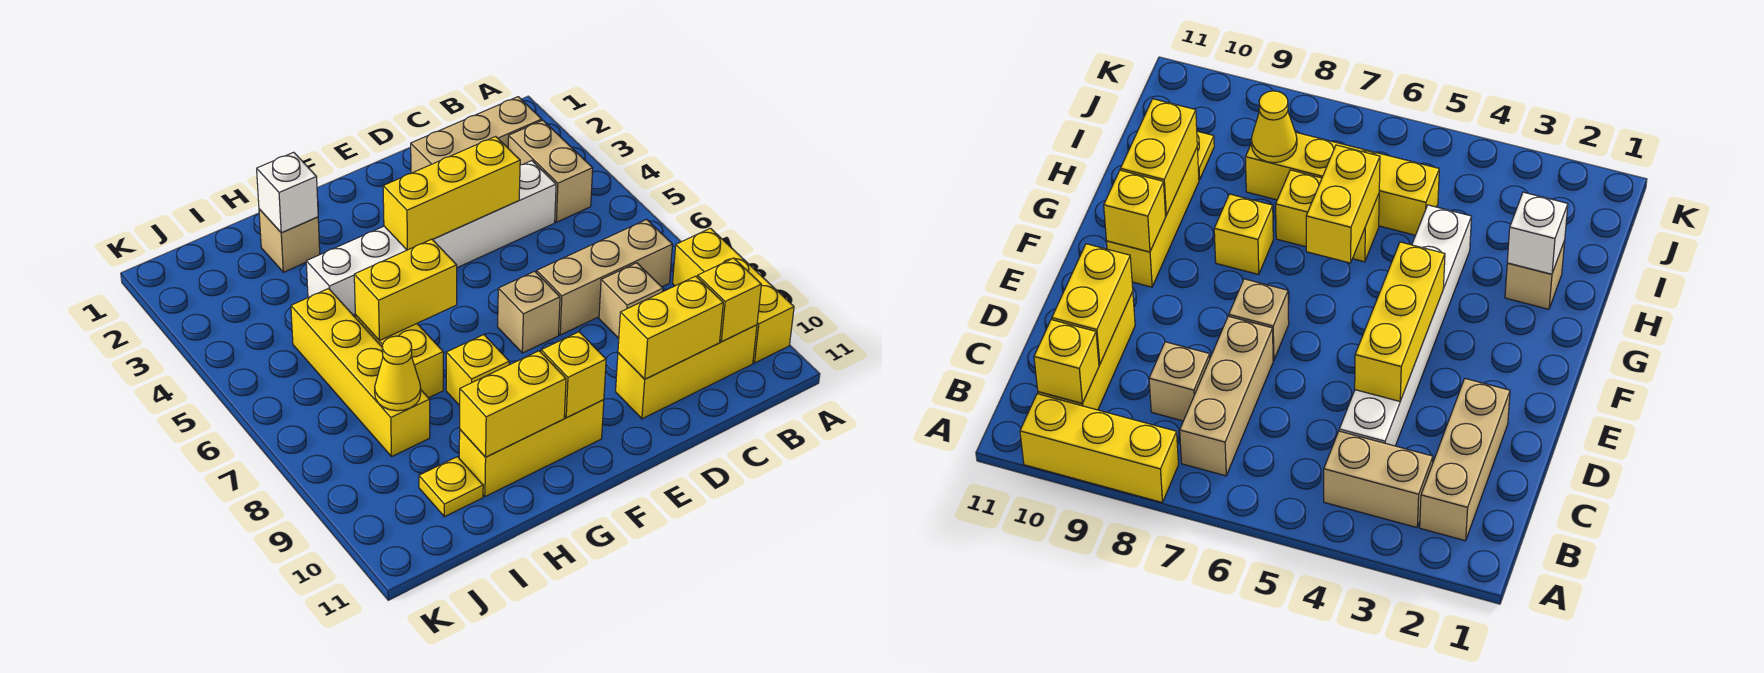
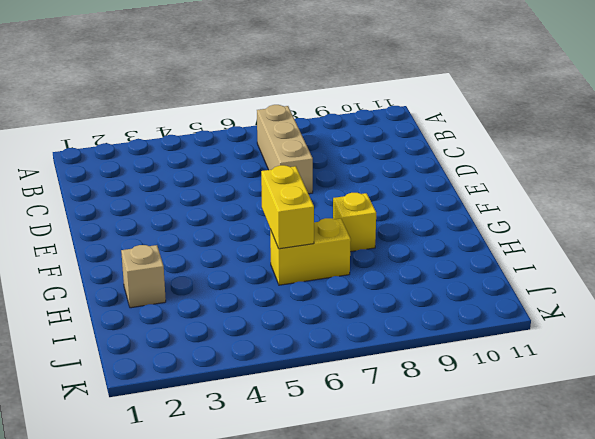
none -> yellow brick A8:A10 level 1
none -> tan brick B2:D2 level 1
none -> tan brick B3:B4 level 1

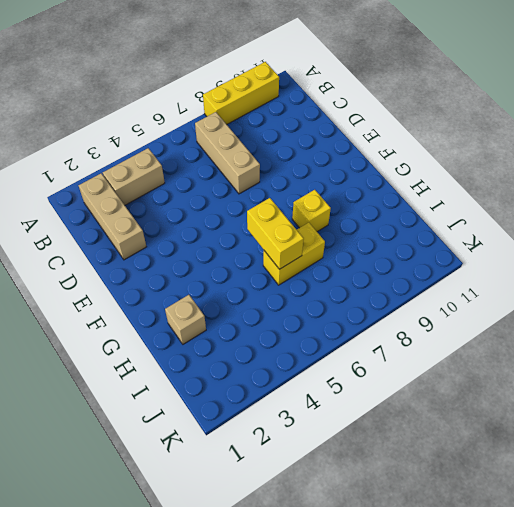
none -> yellow brick B10:D10 level 1
none -> white brick C4:H4 level 1
none -> tan brick C8 level 1

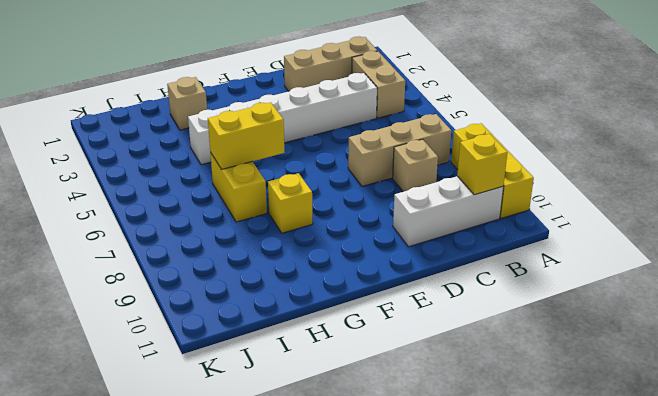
white brick B10:D10 level 1 -> yellow brick B10:D10 level 1
none -> tan brick E7 level 1
none -> yellow brick F10:H10 level 1
none -> yellow brick I5:I8 level 1

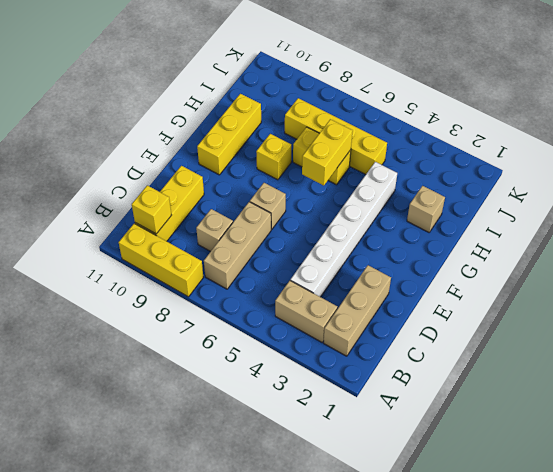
none -> yellow plate I10 level 1
none -> yellow brick C10:D10 level 2
none -> yellow brick D4:F4 level 2

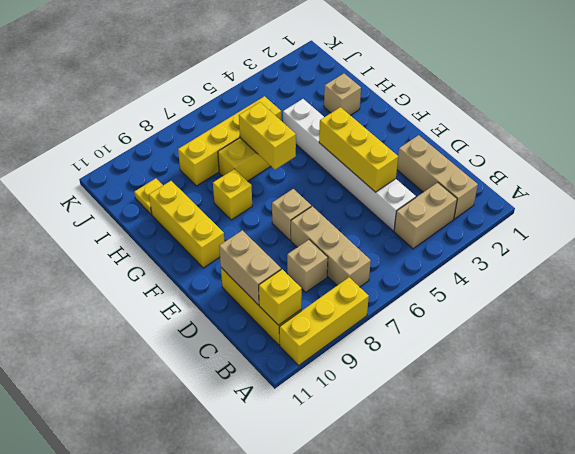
tan brick C10:D10 level 2 -> yellow brick C10:D10 level 2
none -> yellow brick F10 level 2
none -> yellow brick G10:H10 level 2
none -> white brick H2 level 2

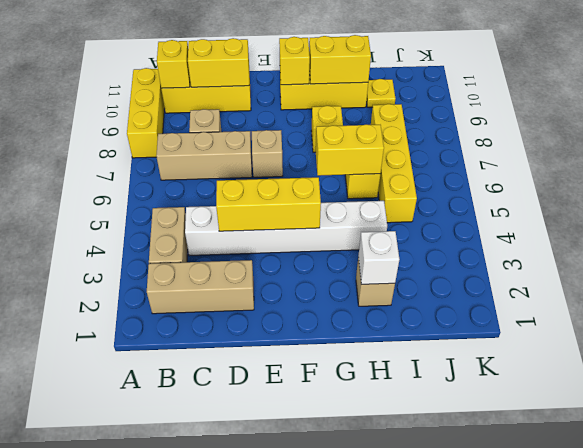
none -> yellow cone I8 level 2

